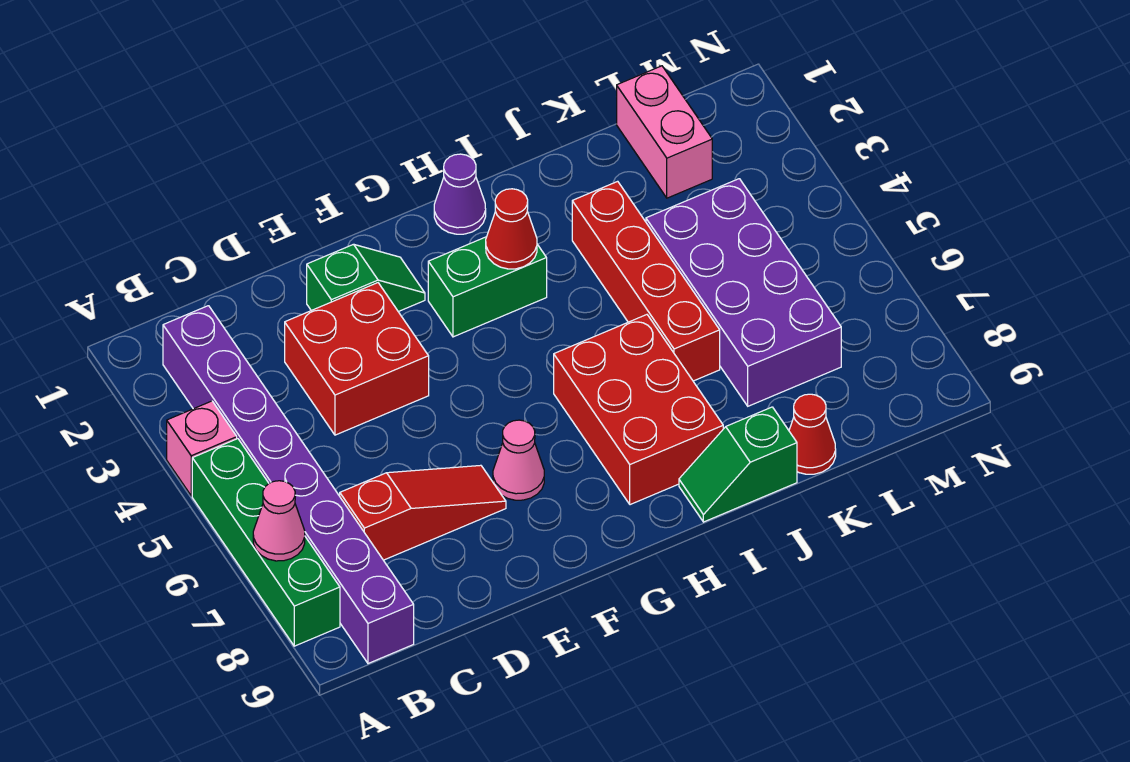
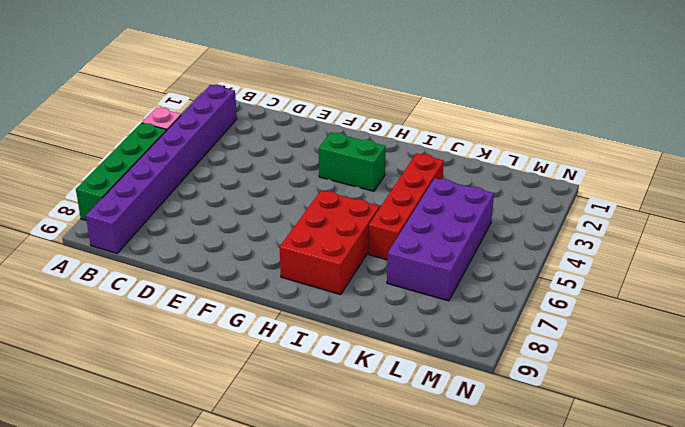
none -> red slope C7:E7 level 1 top C
none -> red brick D3:E4 level 1
none -> green slope E2:F2 level 1 top E

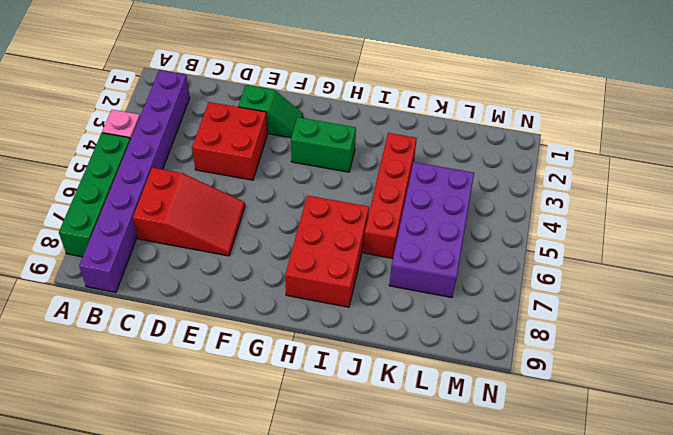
red slope C6:E7 level 1 top C -> red slope C7:E7 level 1 top C
none -> pink cone F7 level 1
none -> purple cone H1 level 1
none -> green slope I9:J9 level 1 top J

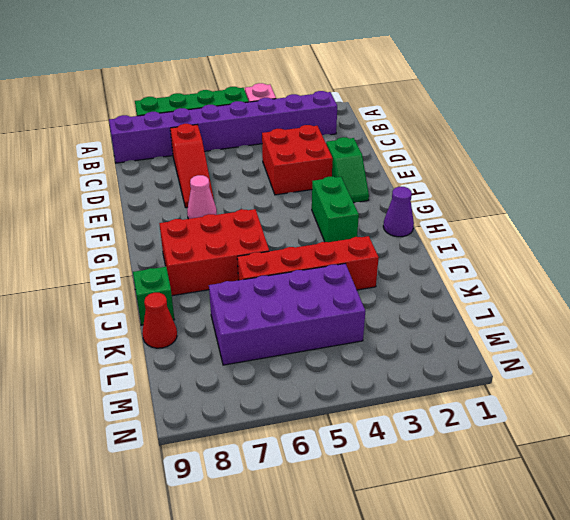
none -> pink brick L1:L2 level 1
none -> pink cone A7 level 2
none -> red cone H3 level 2

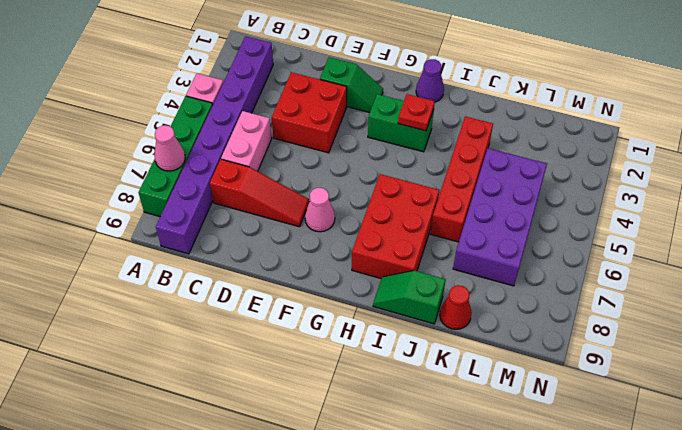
pink brick C5:C6 level 1 -> pink brick L1:L2 level 1
red plate H3 level 2 -> red cone H3 level 2

